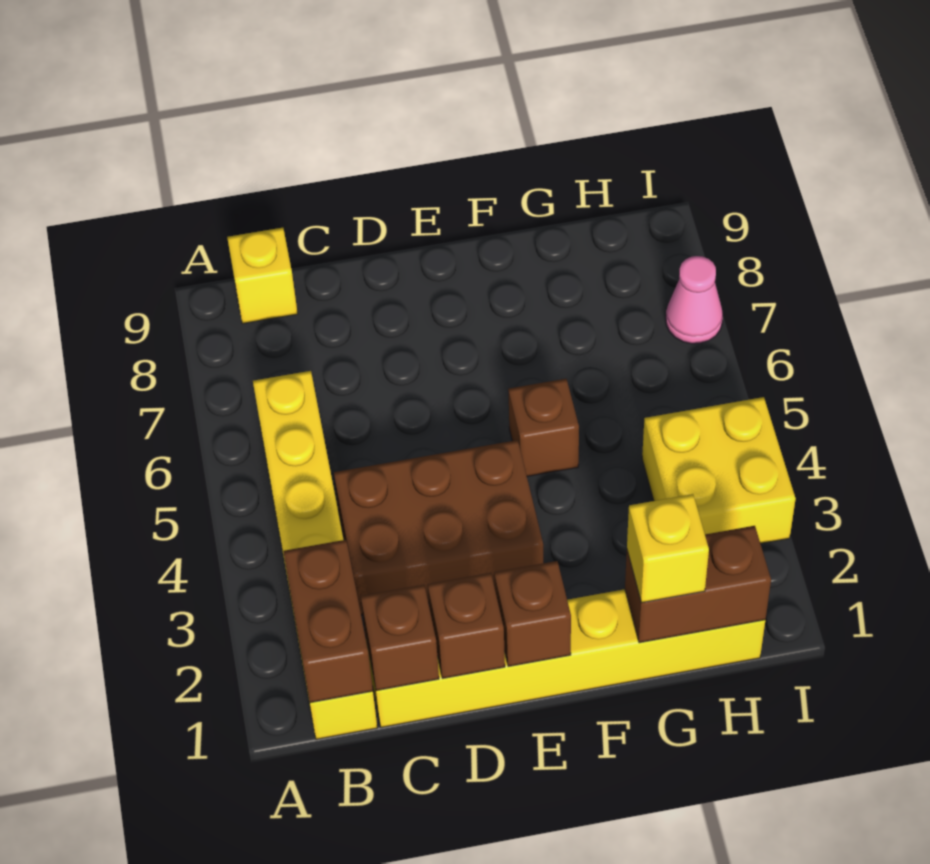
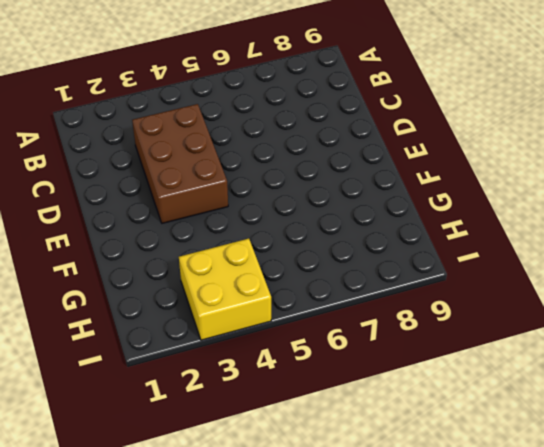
none -> yellow brick B1:B6 level 1
none -> yellow brick B9 level 1
none -> yellow brick C1:H1 level 1

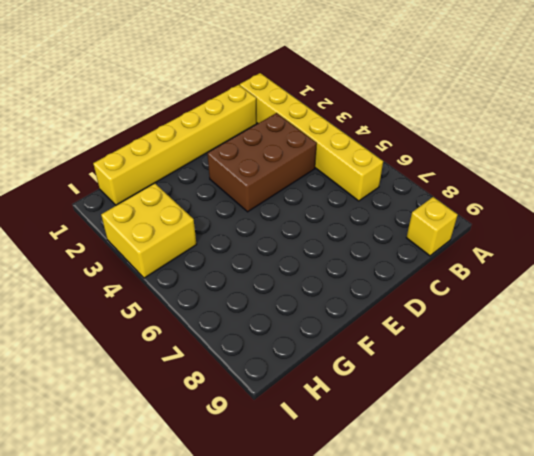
none -> brown brick F5 level 1
none -> pink cone I7 level 1
none -> brown brick B1:B2 level 2

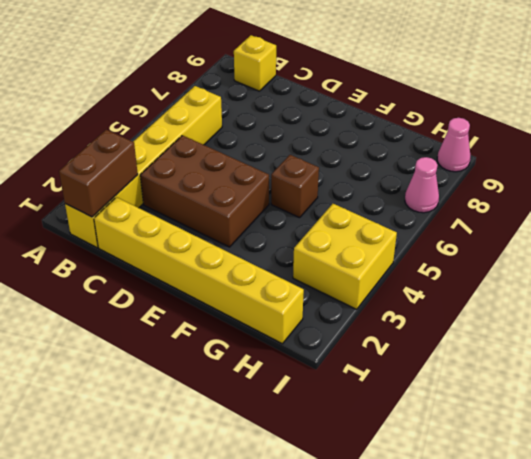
pink cone I9 level 1 -> none
none -> brown brick C1 level 2
none -> brown brick D1 level 2
none -> brown brick E1 level 2

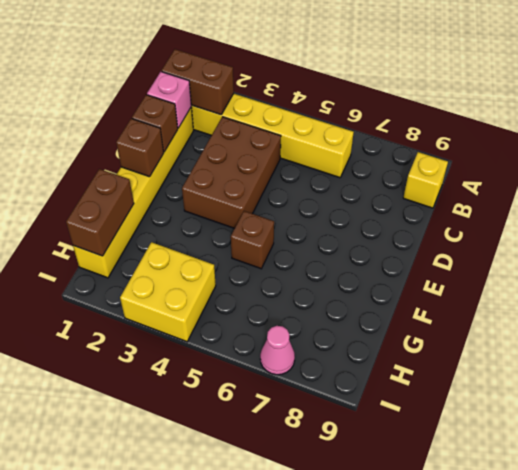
pink brick C1 level 2 -> brown brick C1 level 2
none -> yellow brick G1 level 3

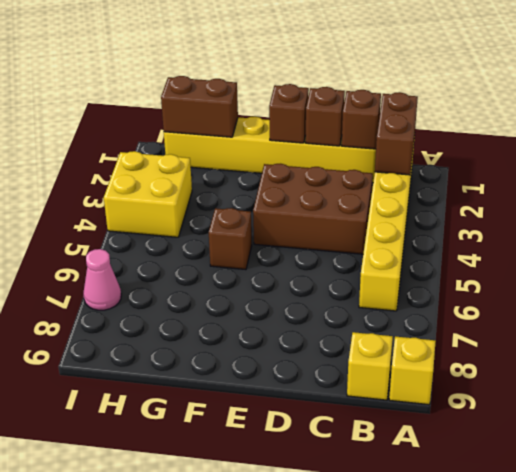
yellow brick A9 level 1 -> yellow brick G1 level 3

